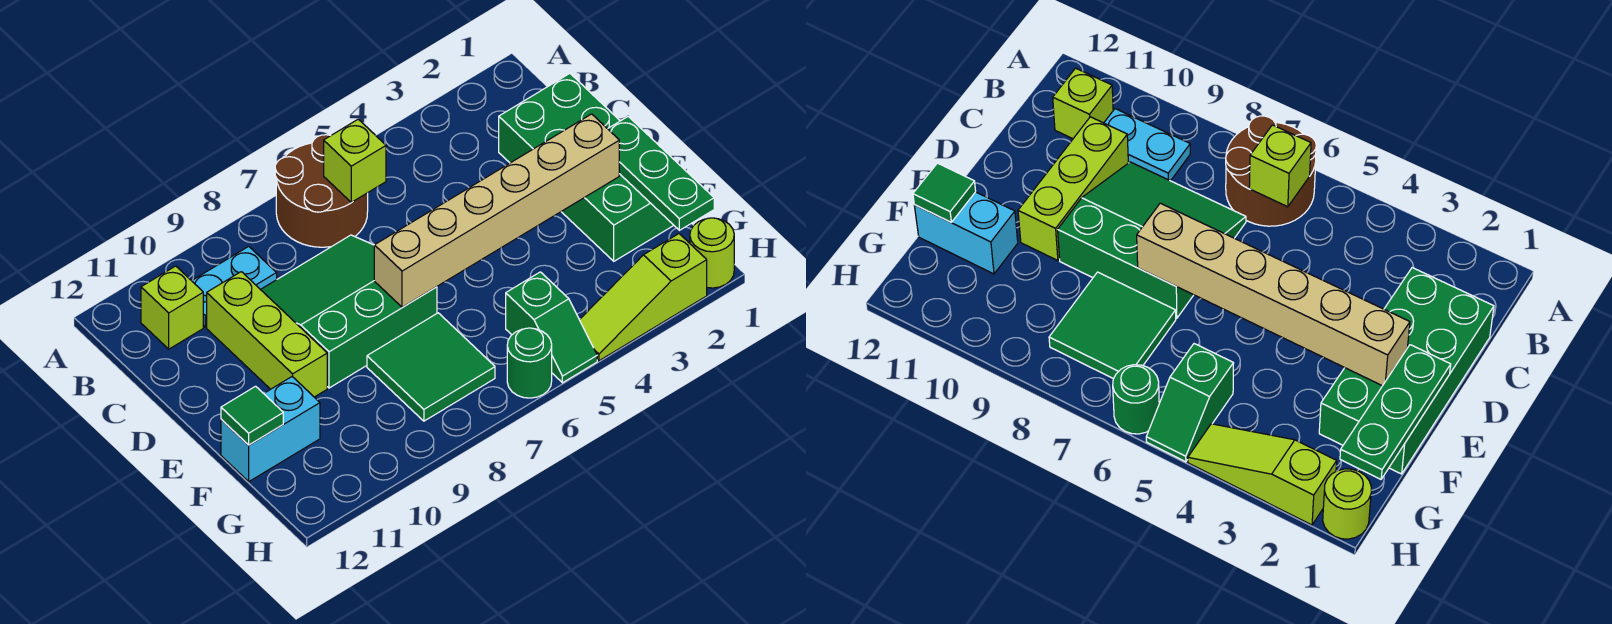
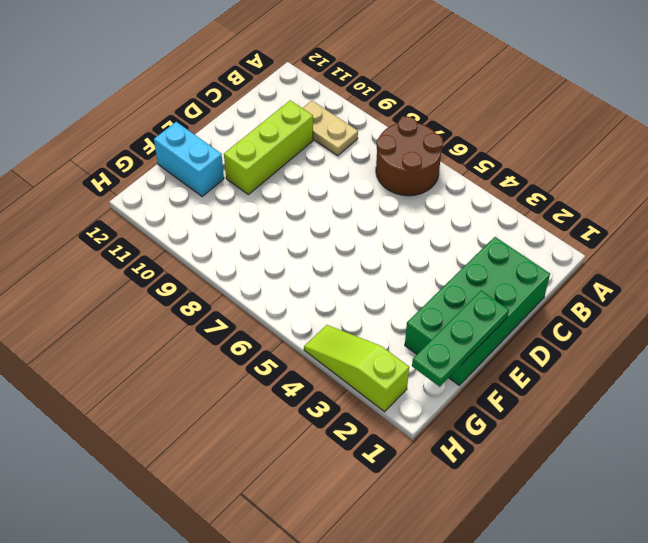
tan plate B9:B10 level 1 -> cyan plate B9:B10 level 1
none -> lime brick B11 level 1
none -> green slope C7:E9 level 1 top E
none -> green tile F7:G8 level 1

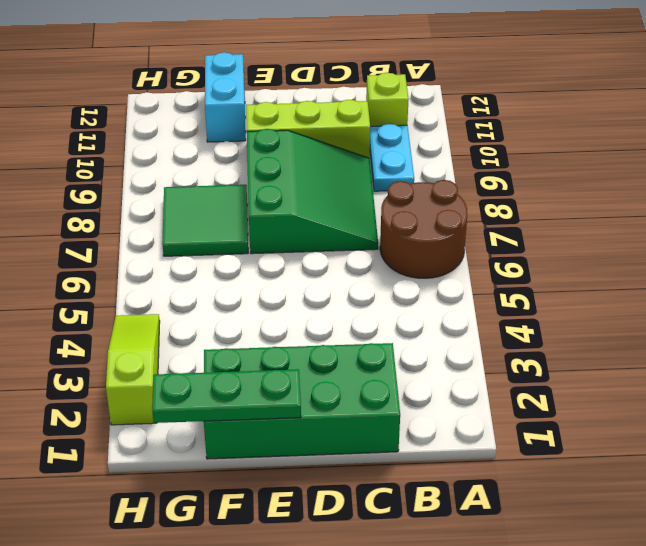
none -> green slope G5:H5 level 1 top G
none -> lime round brick H1 level 1
none -> green round brick H6 level 1

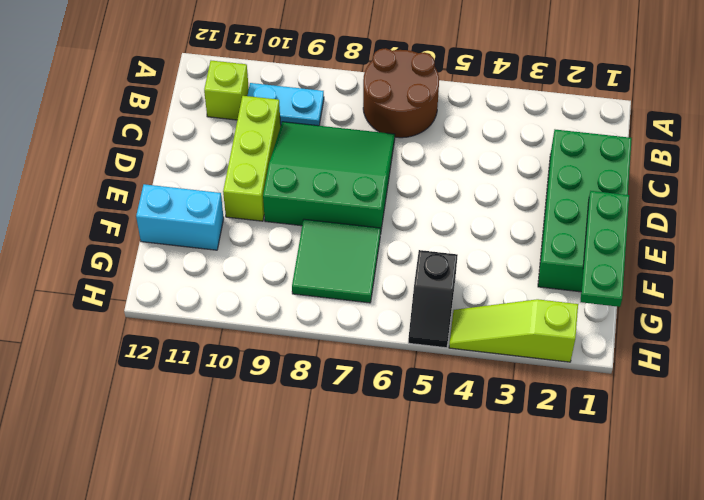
black slope G5:H5 level 1 top G -> green slope G5:H5 level 1 top G
none -> lime round brick H1 level 1
none -> green round brick H6 level 1
none -> lime brick B6 level 2

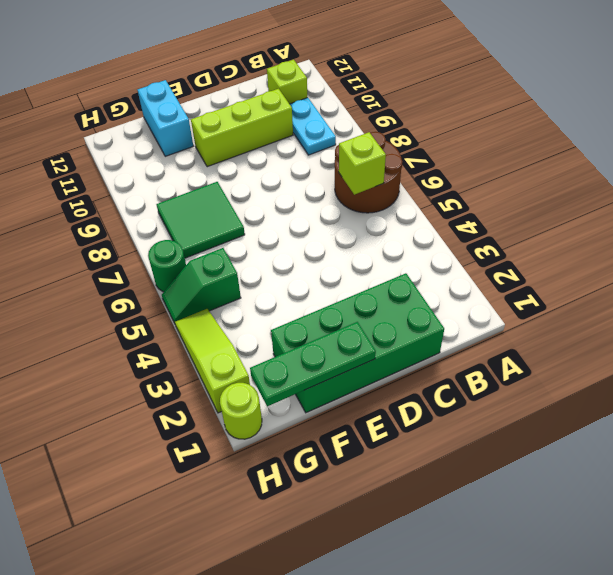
none -> green slope C7:E9 level 1 top E
none -> tan brick E2:E7 level 2
none -> green tile F12 level 2

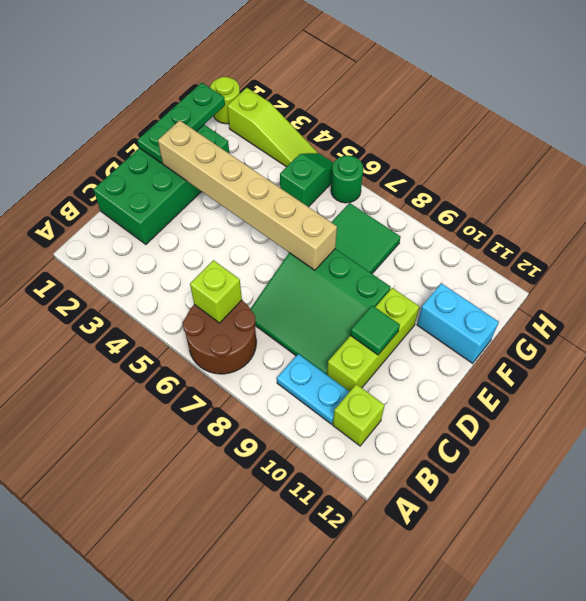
green tile D10 level 2 -> green tile F12 level 2

